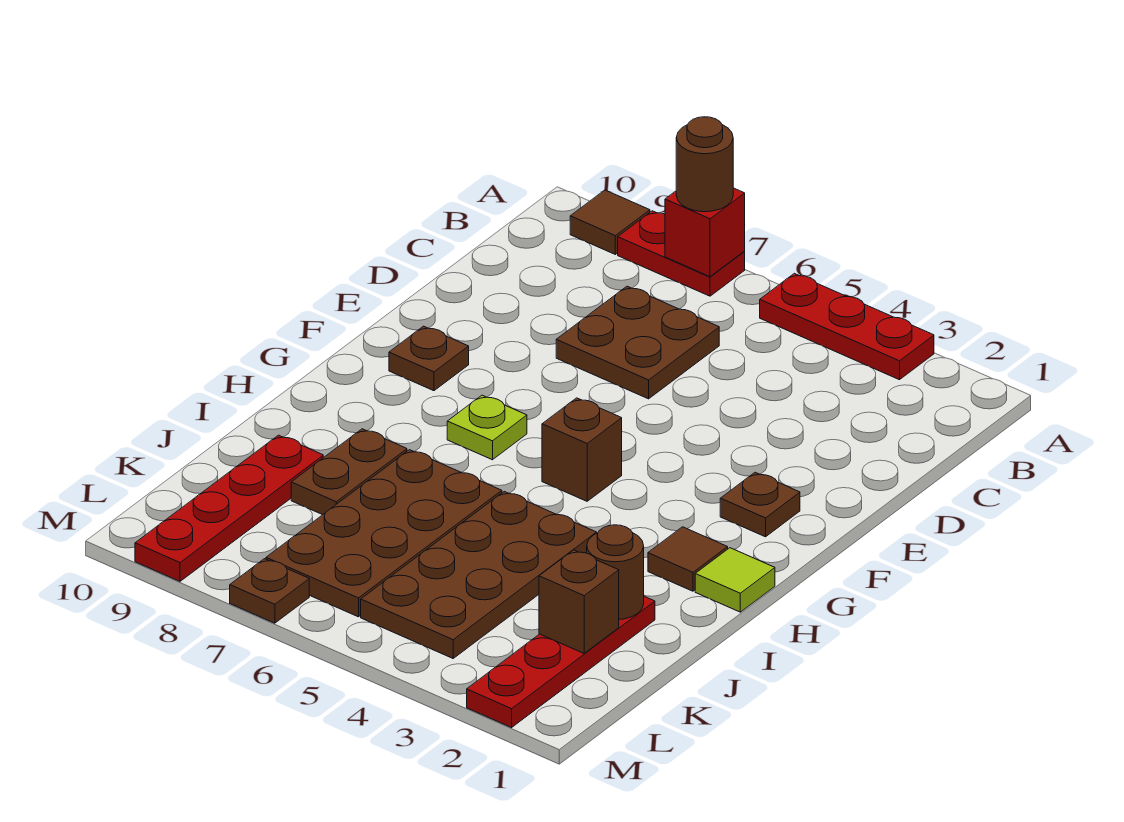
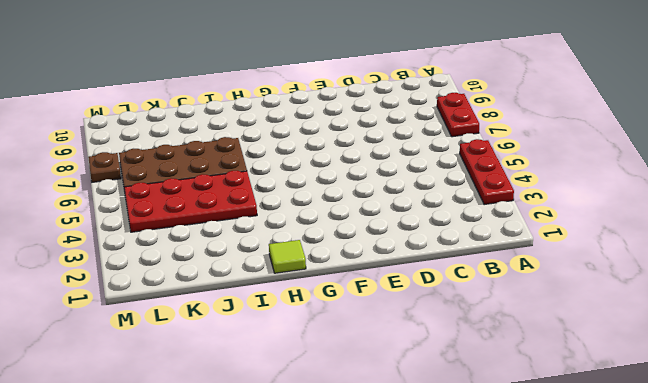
red plate I4:L5 level 1 -> brown plate I4:L5 level 1
none -> brown tile A9 level 1
none -> brown plate C6:D7 level 1
none -> brown plate F2 level 1

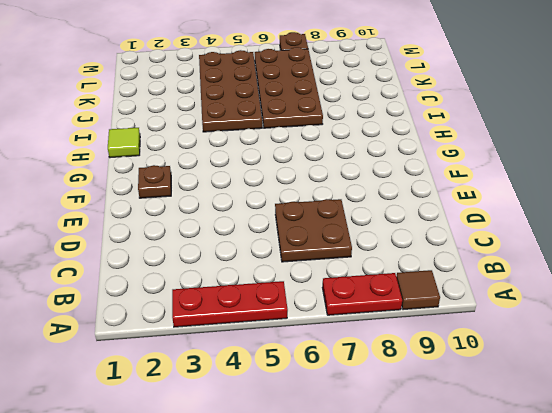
none -> brown plate F9 level 1
none -> brown brick G5 level 1
none -> lime plate G7 level 1

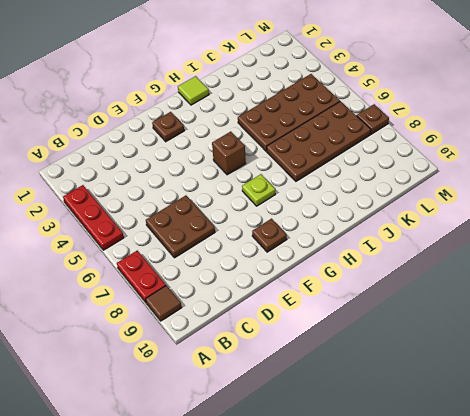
none -> brown tile H2 level 1
none -> brown plate I8:J8 level 1
none -> red plate J2:M2 level 1

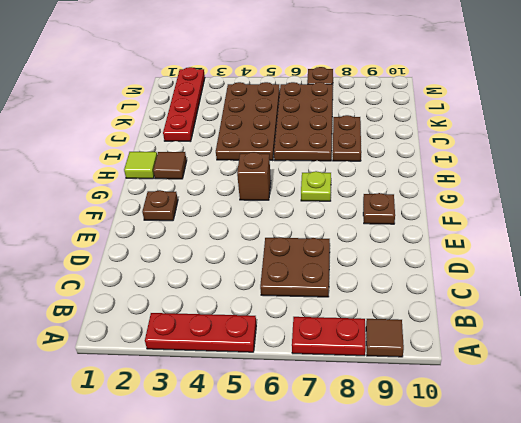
none -> red plate J9:M9 level 1
none -> red brick A7 level 2
none -> brown round brick J2 level 2

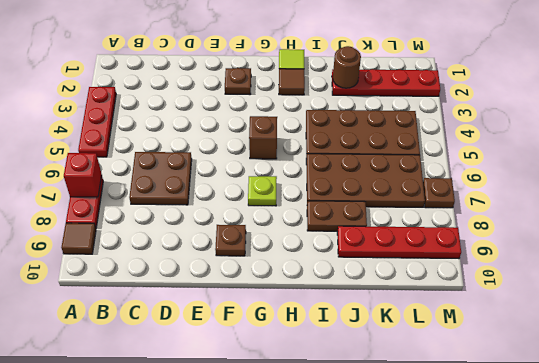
none -> brown brick K2 level 2
none -> brown round brick A7 level 3

